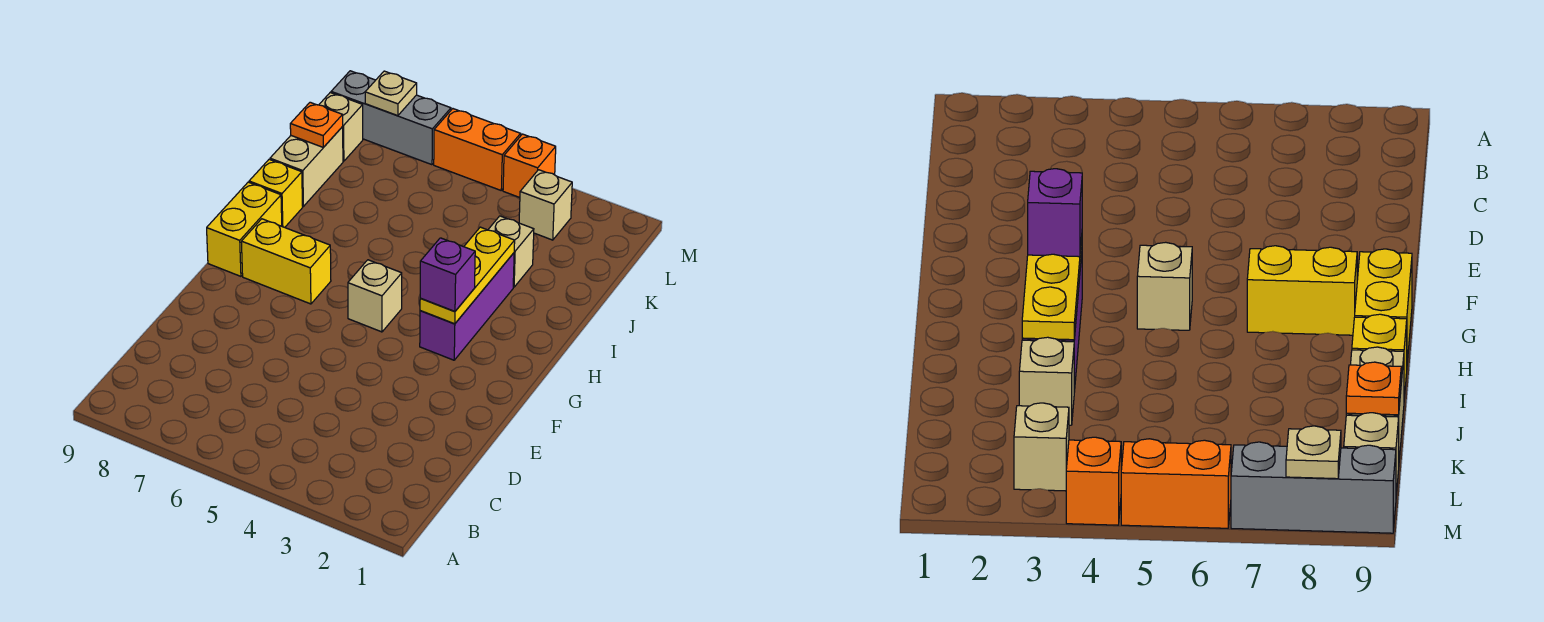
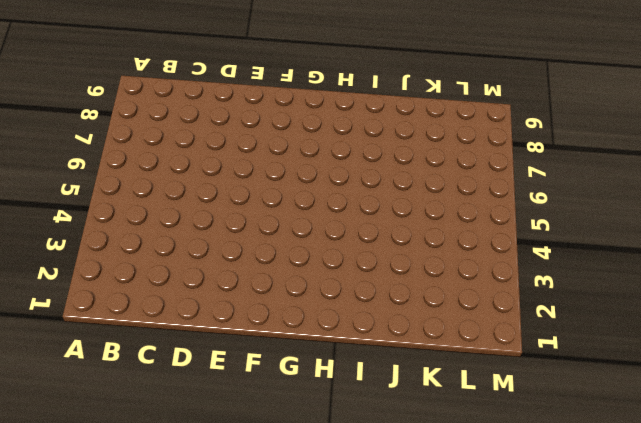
none -> purple brick G3:I3 level 1
none -> tan brick G5 level 1
none -> yellow brick G7:G8 level 1

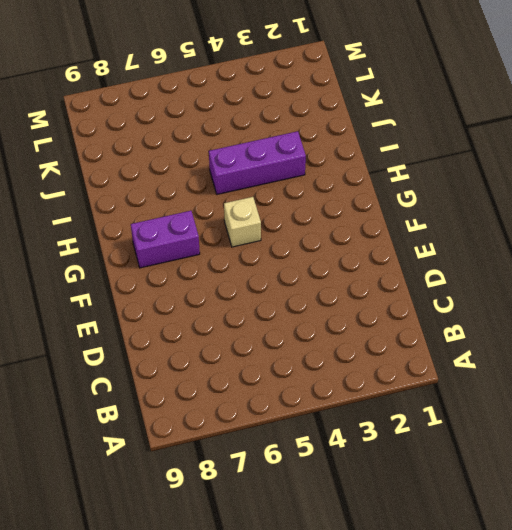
purple brick G7:G8 level 1 -> yellow brick G7:G8 level 1
purple brick I3:I5 level 1 -> purple brick G3:I3 level 1
none -> yellow brick G9:H9 level 1
none -> yellow brick I9 level 1
none -> tan brick J3 level 1

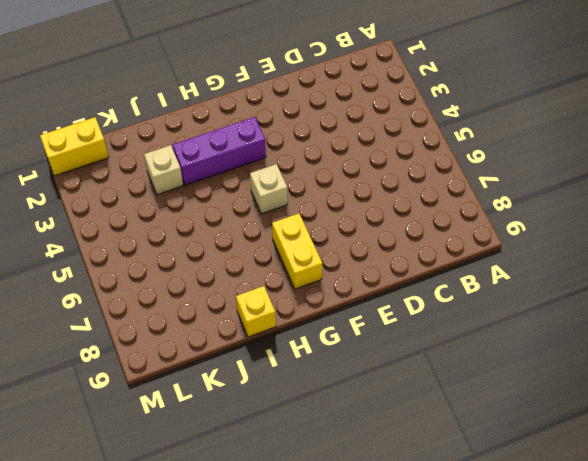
yellow brick L1:M1 level 1 -> yellow brick G9:H9 level 1
none -> tan brick J9:K9 level 1
none -> tan brick L3 level 1
none -> tan brick L9 level 1

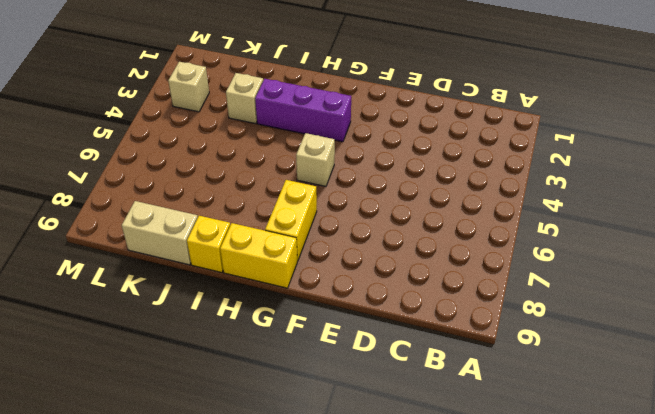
none -> tan brick L9 level 1
none -> orange brick M4 level 1
none -> orange brick M5:M6 level 1

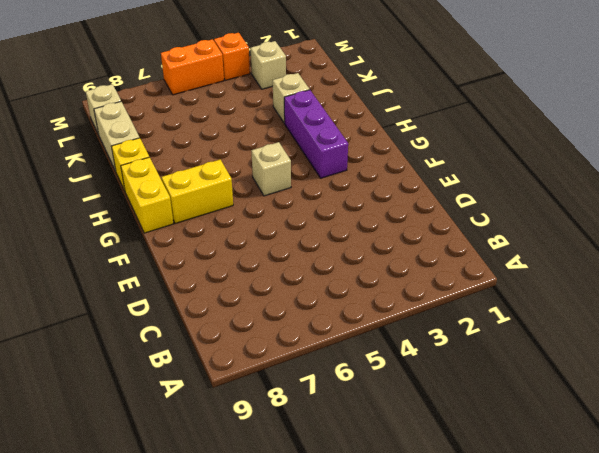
none -> grey brick M7:M9 level 1
none -> yellow plate G3:I3 level 2
none -> orange plate K9 level 2

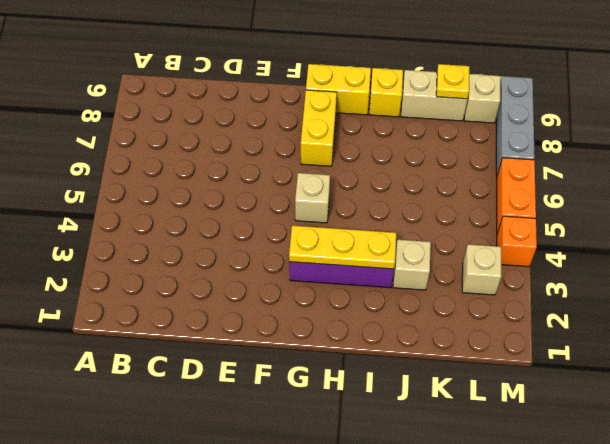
yellow plate K9 level 2 -> orange plate K9 level 2
none -> tan plate M8 level 2
none -> purple brick G3 level 3

